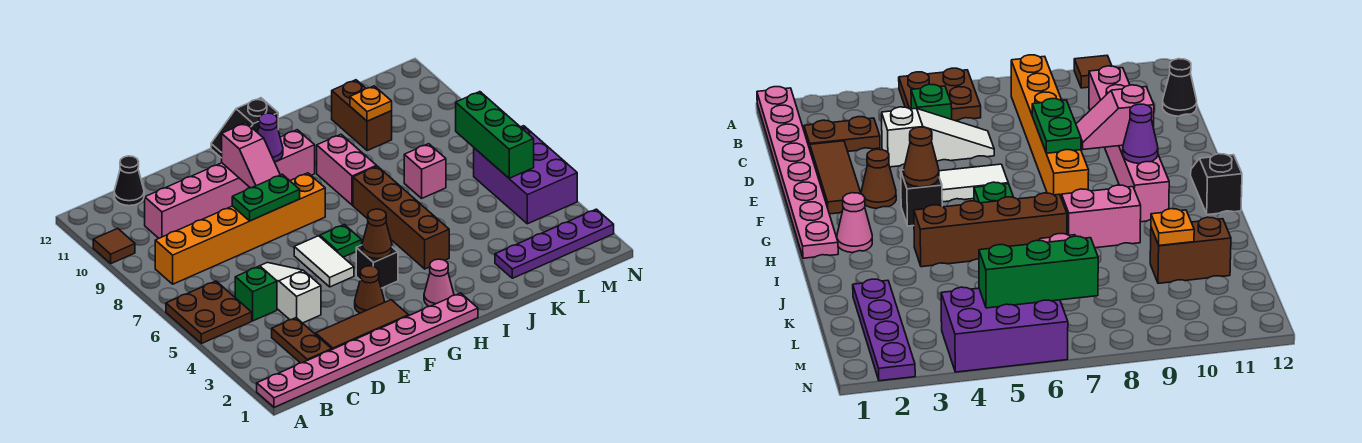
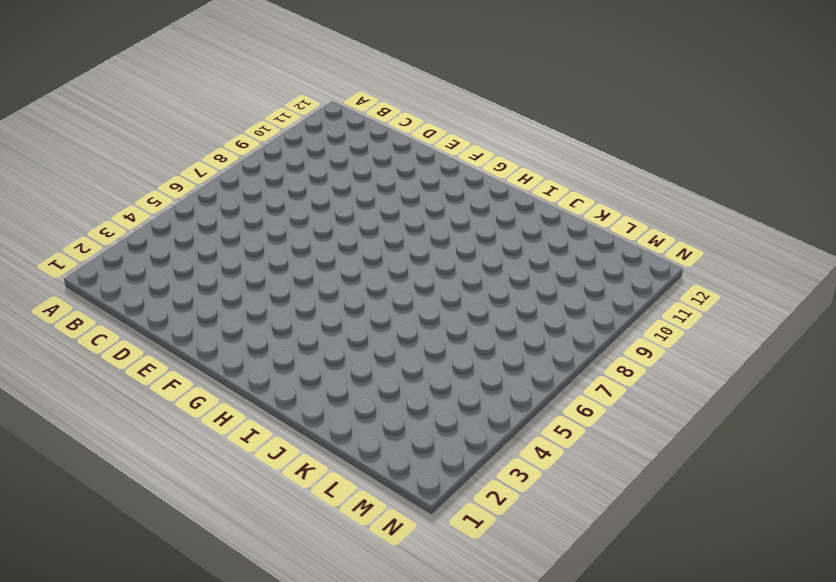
none -> pink plate A1:H1 level 1
none -> brown plate A5:B6 level 1
none -> brown tile A10 level 1

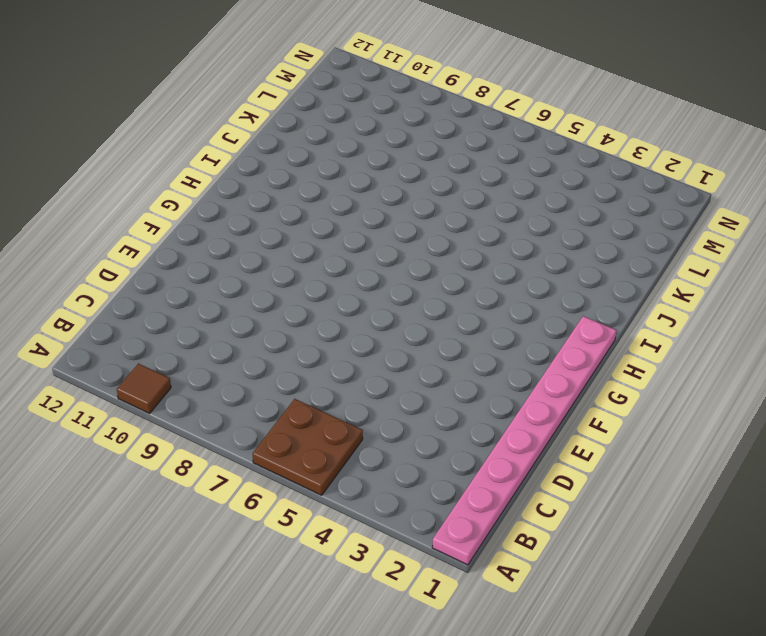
none -> orange brick B8:G8 level 1
none -> brown plate C2:C3 level 1
none -> green brick C5 level 1

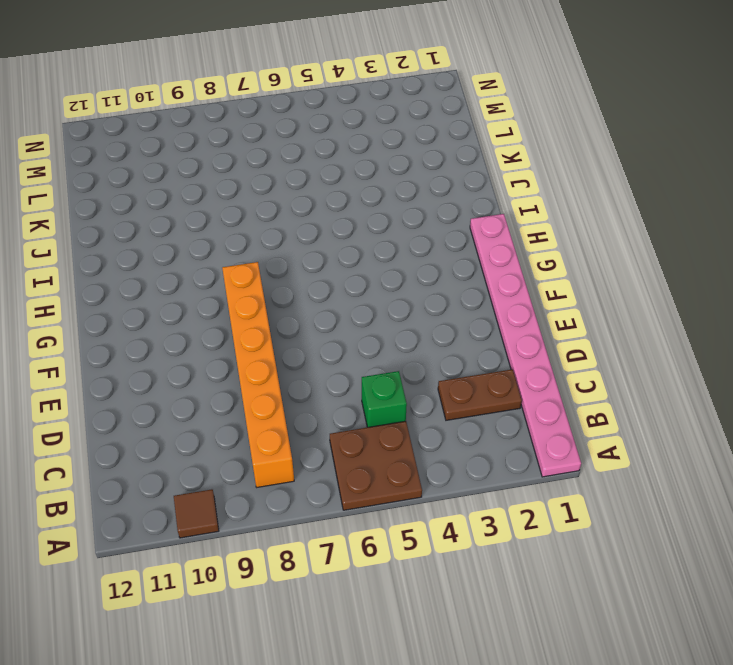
none -> pink brick C10:H10 level 1
none -> black cone C12 level 1
none -> brown tile D2:F2 level 1

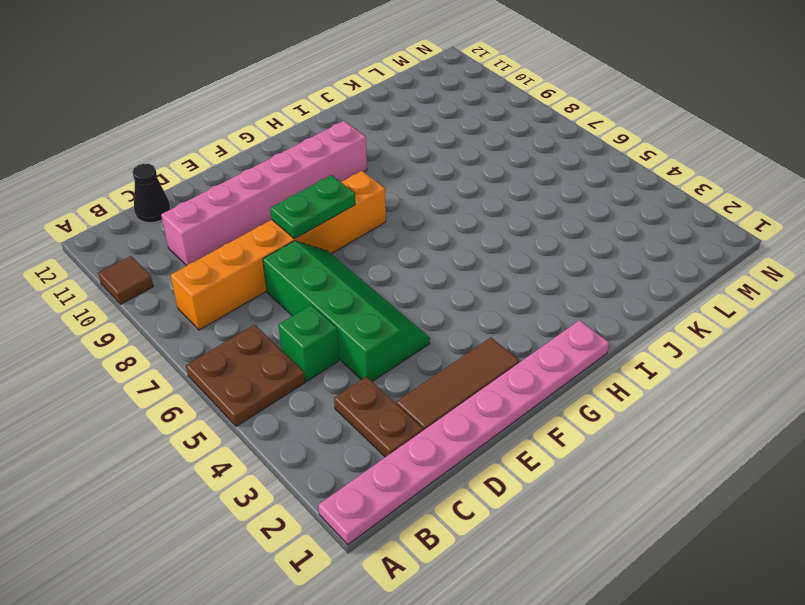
green slope D4:E7 level 1 top D -> white slope D4:D6 level 1 top 4
none -> brown cone F3 level 1
none -> white tile F5:F6 level 1
none -> black brick G4 level 1

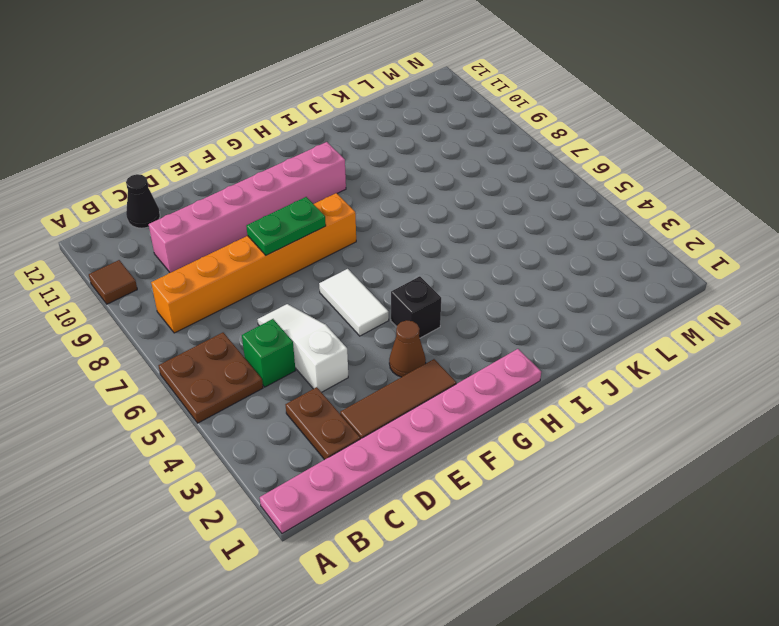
none -> green plate G6 level 1
none -> black slope G12:H12 level 1 top H
none -> pink cone H2 level 1

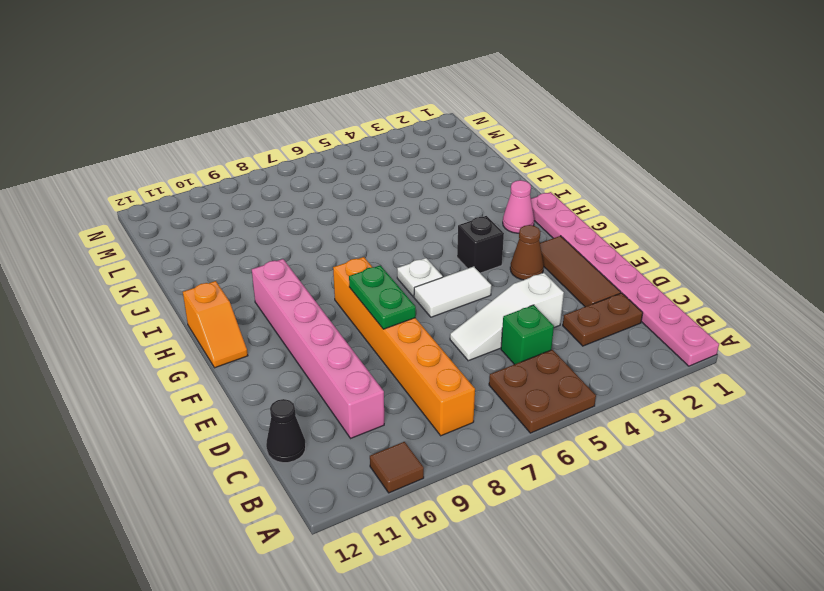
white plate G6 level 1 -> green plate G6 level 1
orange slope G12:H12 level 1 top H -> black slope G12:H12 level 1 top H
none -> brown brick I4:I7 level 1
none -> pink brick I8:I9 level 1
none -> purple plate K2:N2 level 1

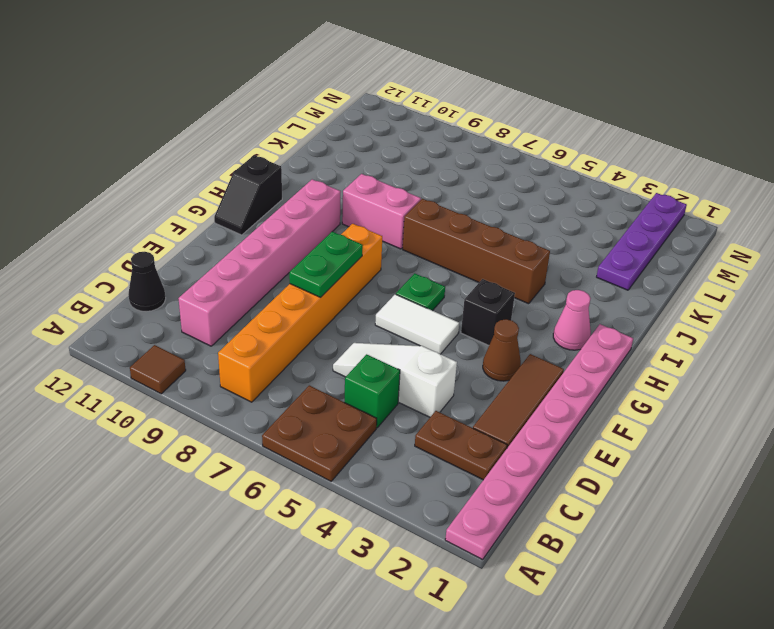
none -> pink brick K7 level 1
none -> brown brick K10:K11 level 1
none -> purple brick M4:N6 level 1

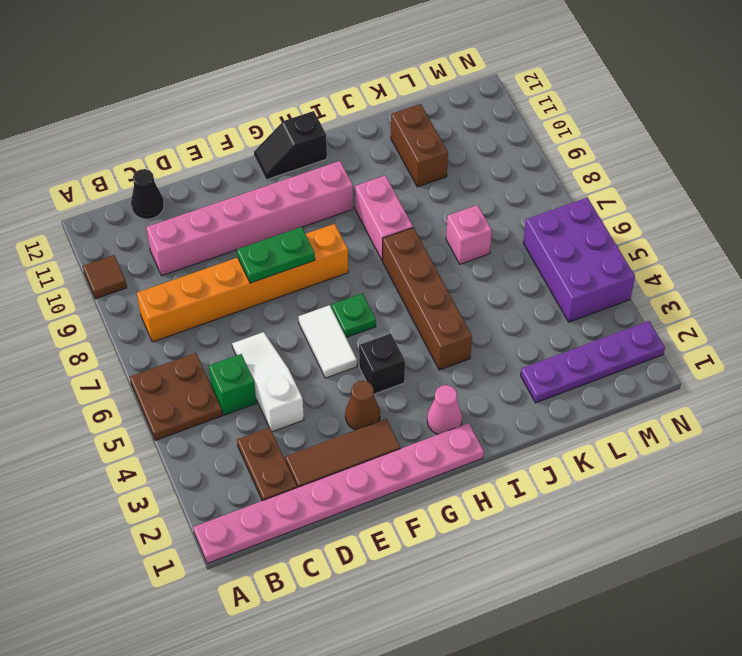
none -> pink slope F9:F10 level 2 top 10
none -> brown cone G4 level 2
none -> purple cone G10 level 2

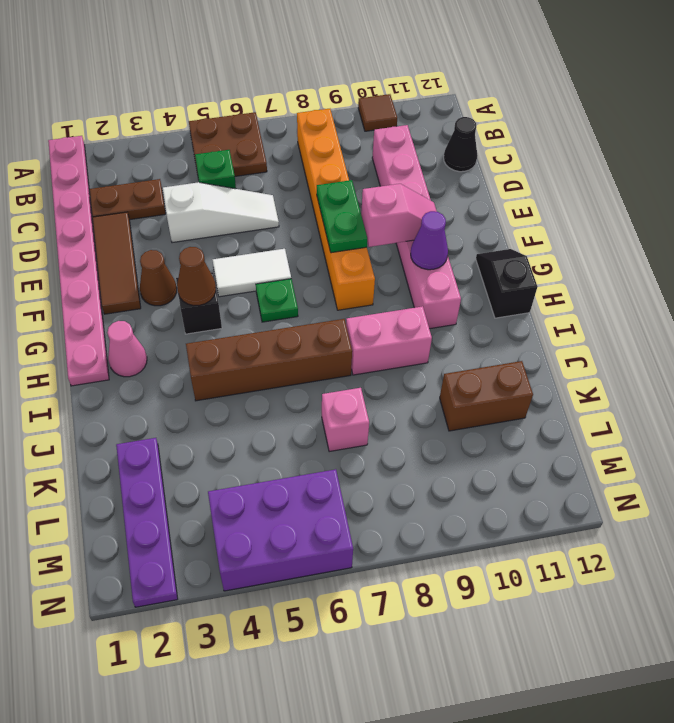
pink slope F9:F10 level 2 top 9 -> pink slope F9:F10 level 2 top 10
none -> orange plate K10 level 2
none -> green brick M5:M7 level 2

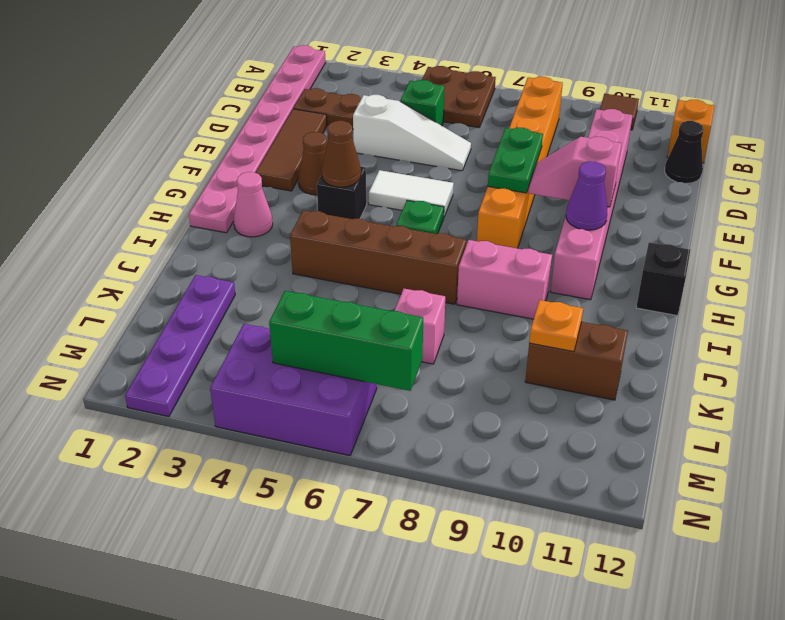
orange brick B12 level 1 -> none

